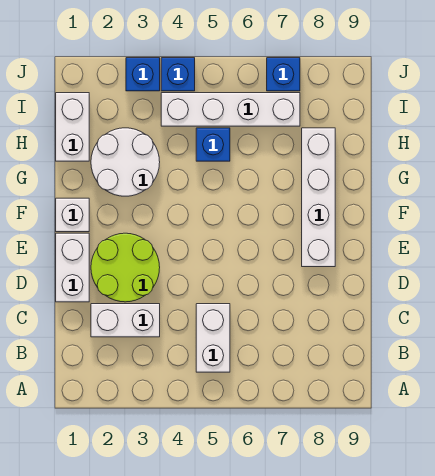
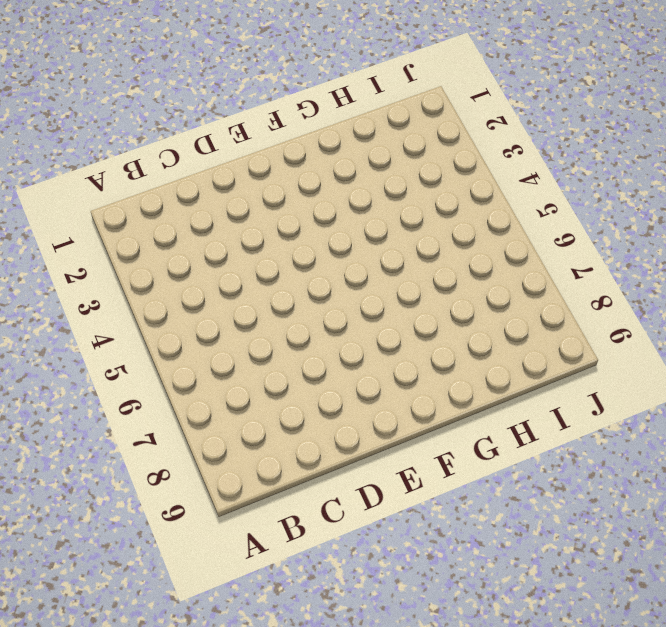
none -> white brick B5:C5 level 1
none -> white brick C2:C3 level 1
none -> white brick D1:E1 level 1

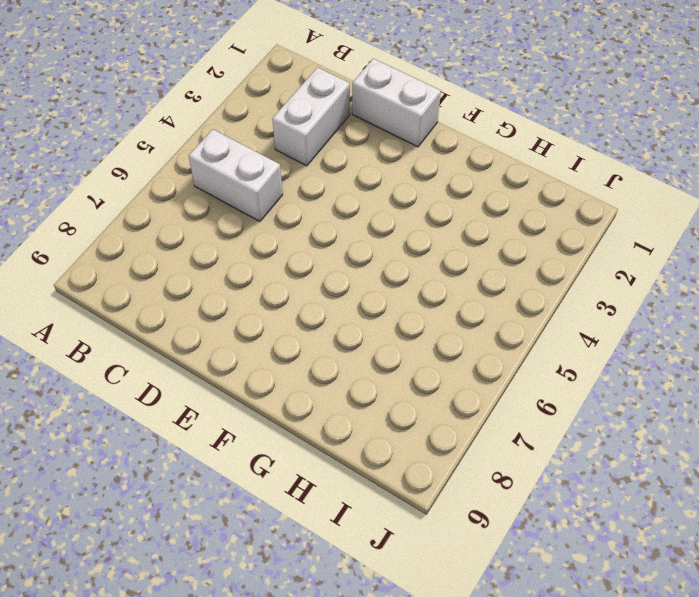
none -> lime round brick D2:E3 level 1
none -> white brick E8:H8 level 1
none -> white brick F1 level 1

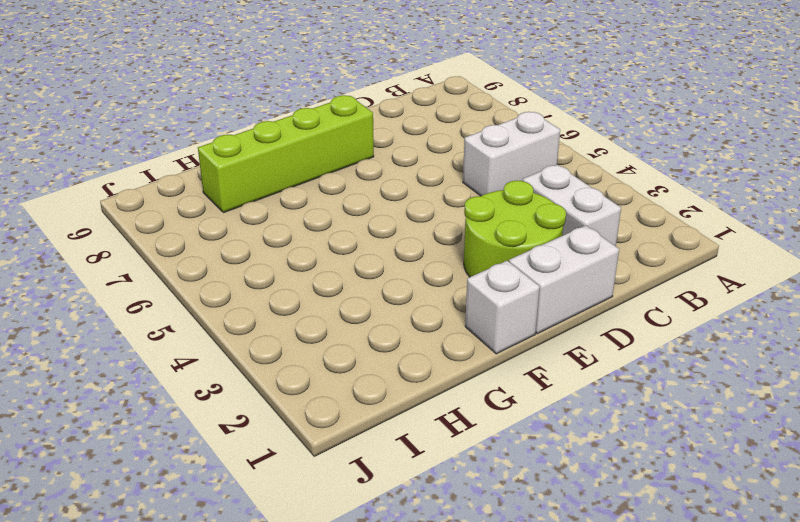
lime brick E8:H8 level 1 -> white brick E8:H8 level 1
none -> white round brick G2:H3 level 1
none -> white brick H1:I1 level 1
none -> blue brick H5 level 1

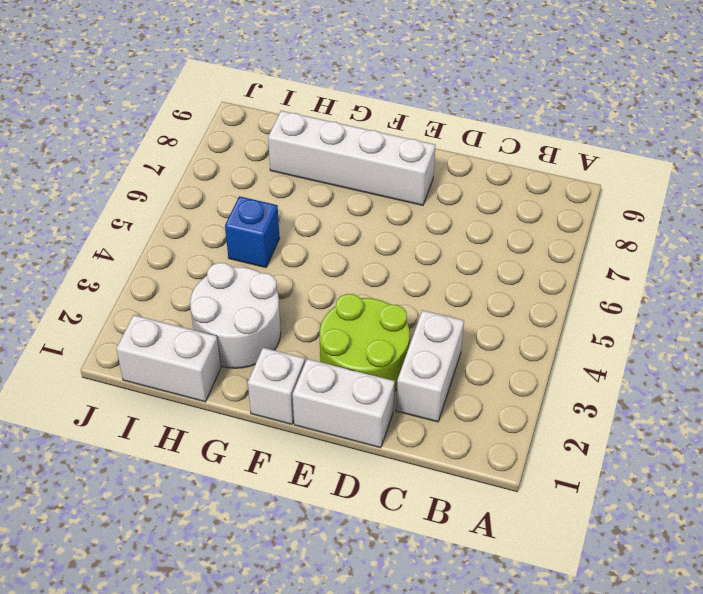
none -> white brick B5:C5 level 1
none -> white brick I4:I7 level 1
none -> blue brick J3 level 1

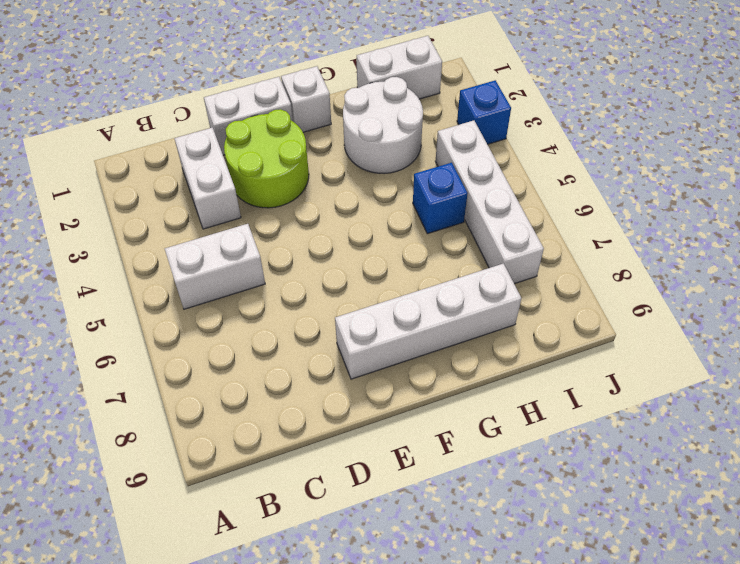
none -> blue brick J4 level 1
none -> blue brick J7 level 1

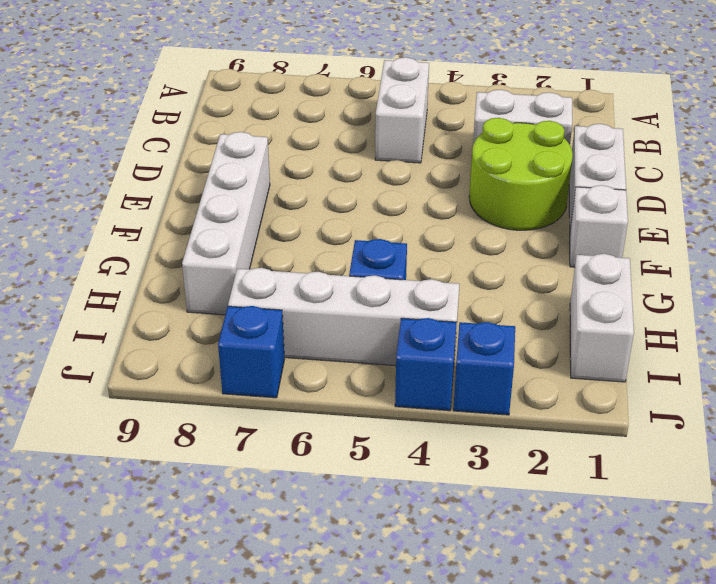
none -> white round brick G2:H3 level 1

